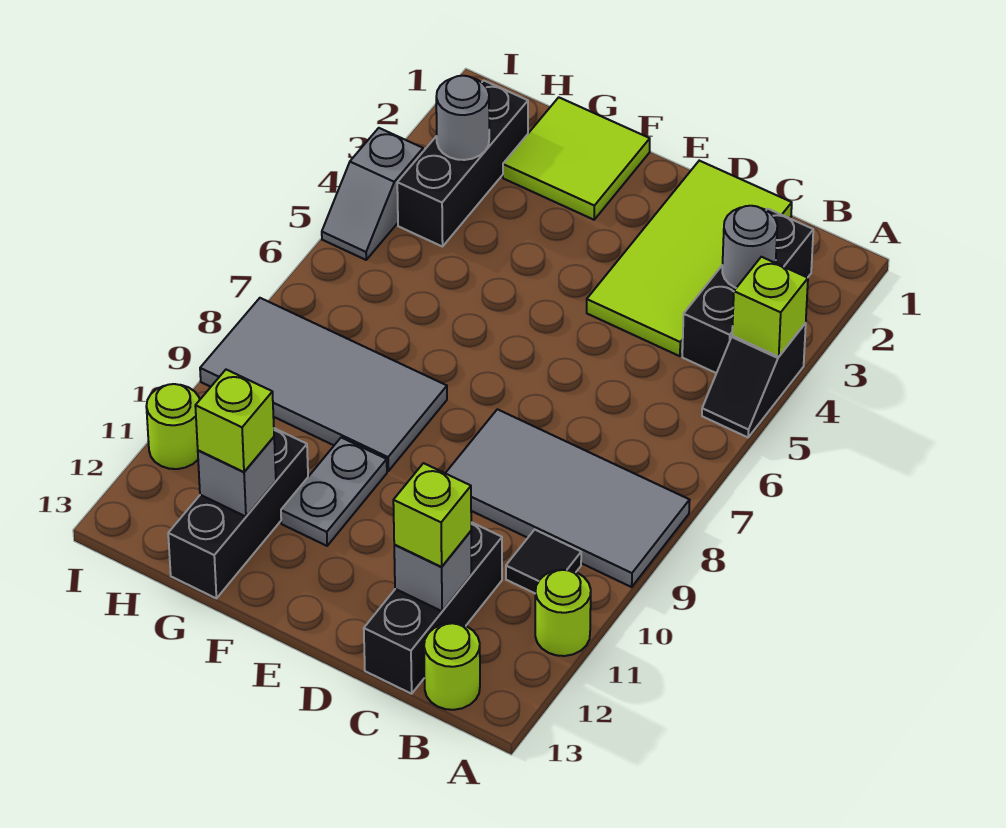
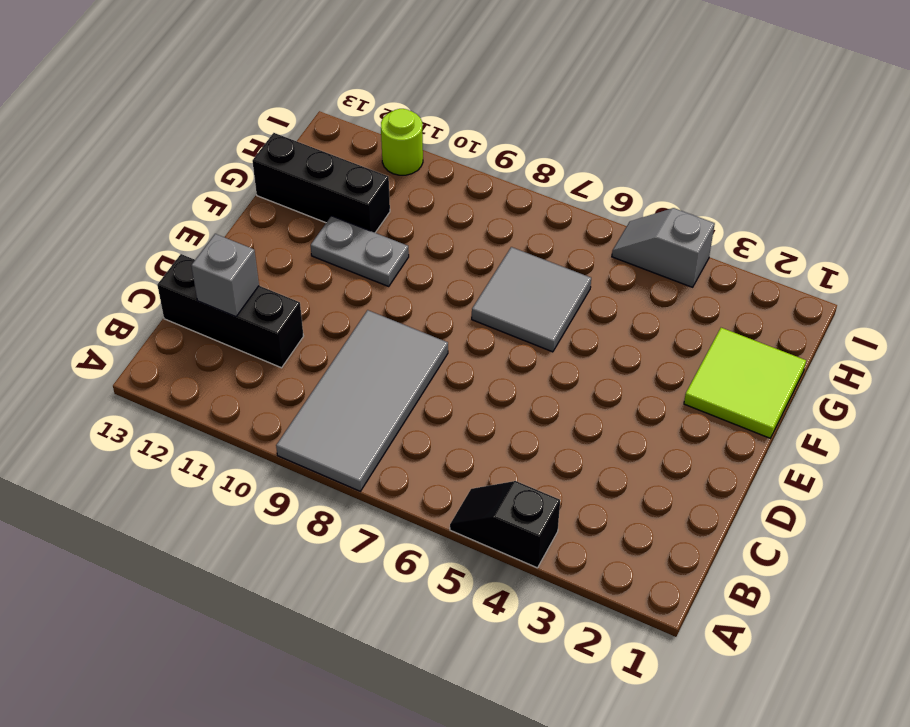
grey tile F6:G7 level 1 -> none
none -> lime round brick A11 level 1
none -> black brick B2:B4 level 1
none -> black tile B10 level 1

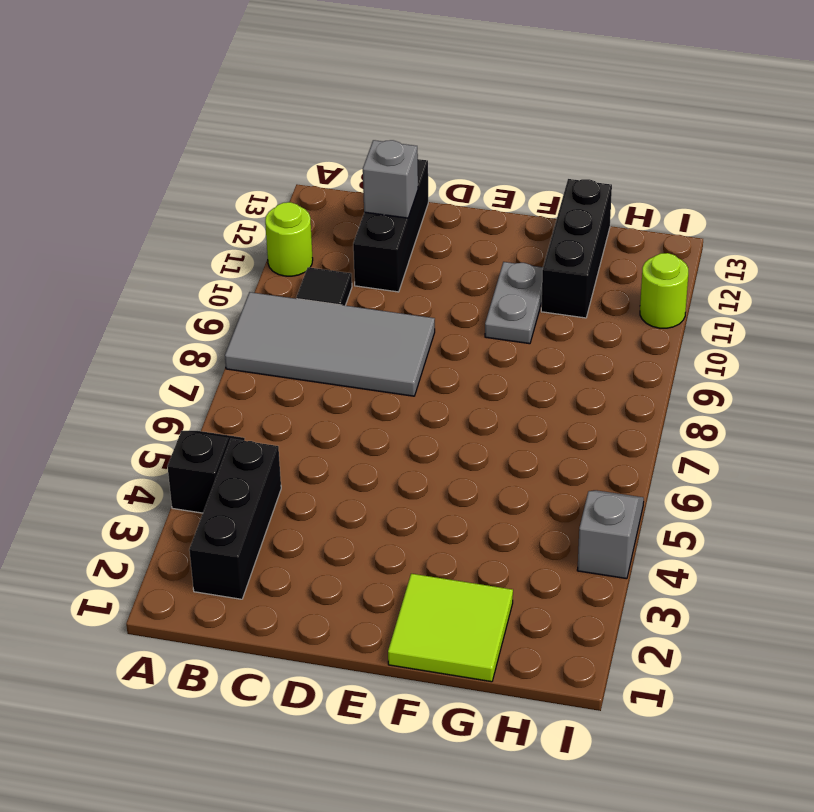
none -> lime round brick B13 level 1
none -> lime tile C1:D4 level 1
none -> grey tile F8:I9 level 1

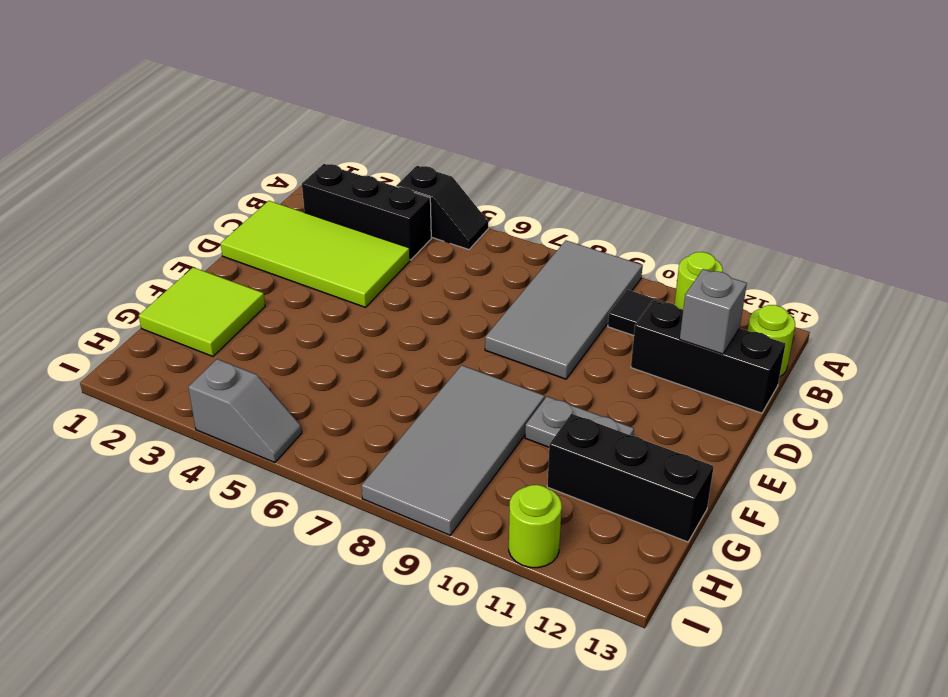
none -> black brick H2:H4 level 1
none -> lime brick A4 level 2
none -> grey round brick B3 level 2

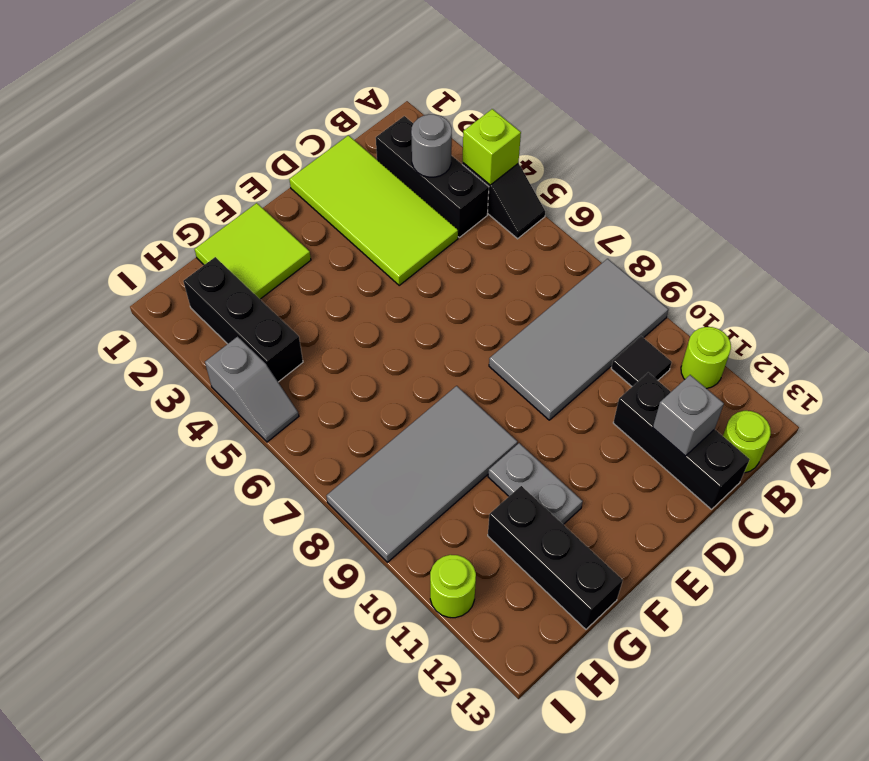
none -> grey brick G12 level 2
none -> grey round brick H3 level 2
none -> lime brick C12 level 3

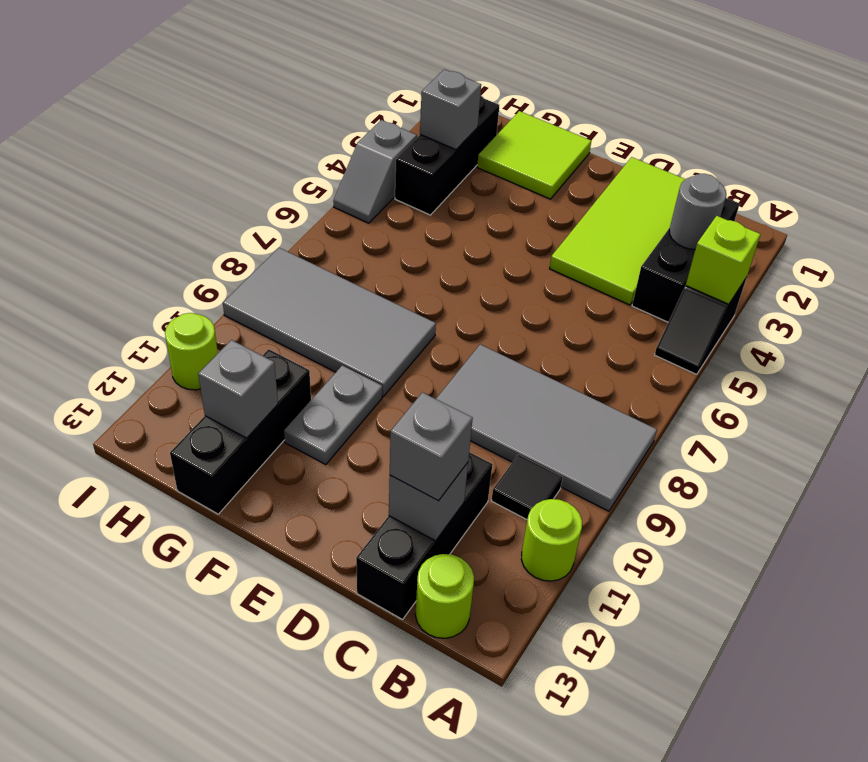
grey brick C12 level 3 -> lime brick C12 level 3
grey brick H3 level 2 -> grey round brick H3 level 2
none -> lime brick G12 level 3

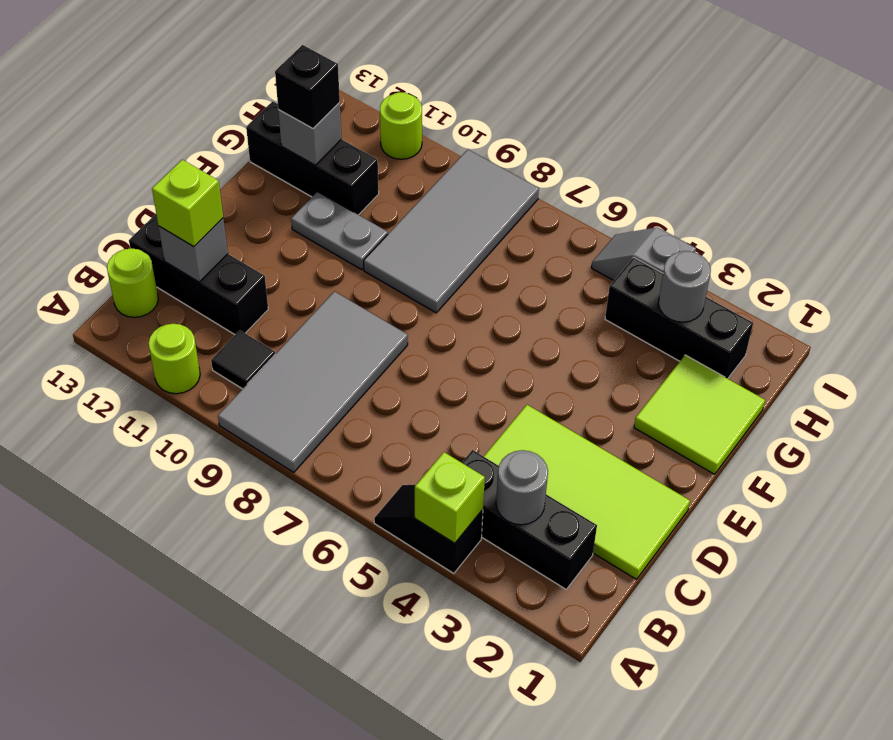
black brick G12 level 3 -> lime brick G12 level 3

